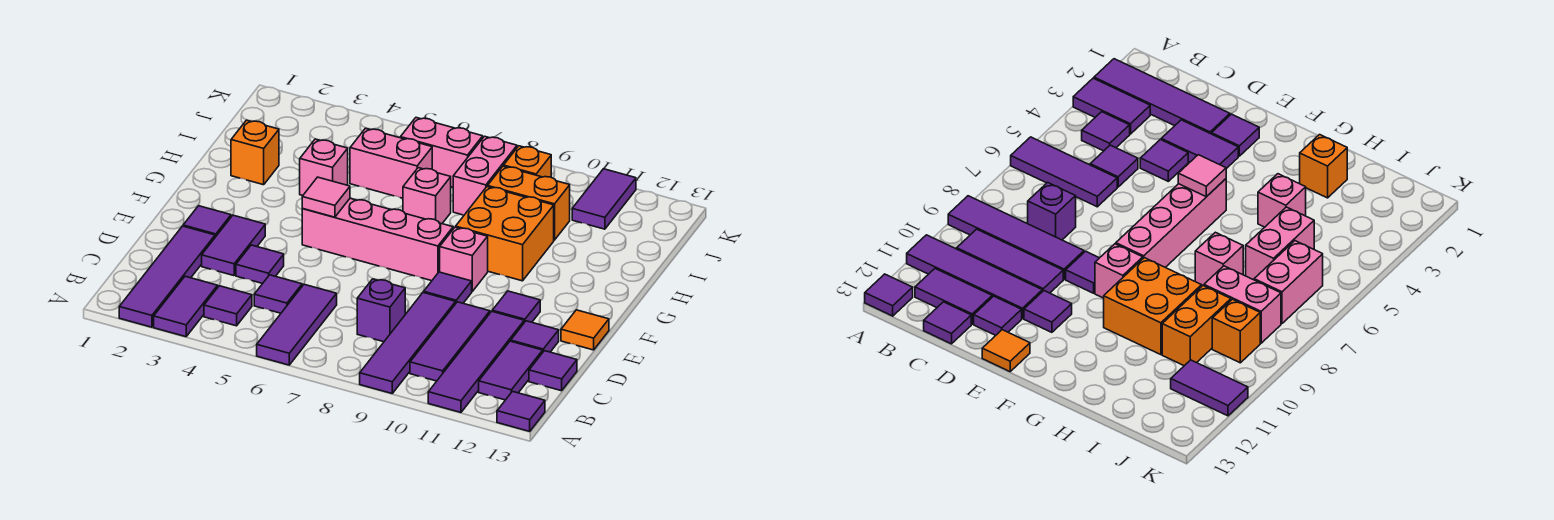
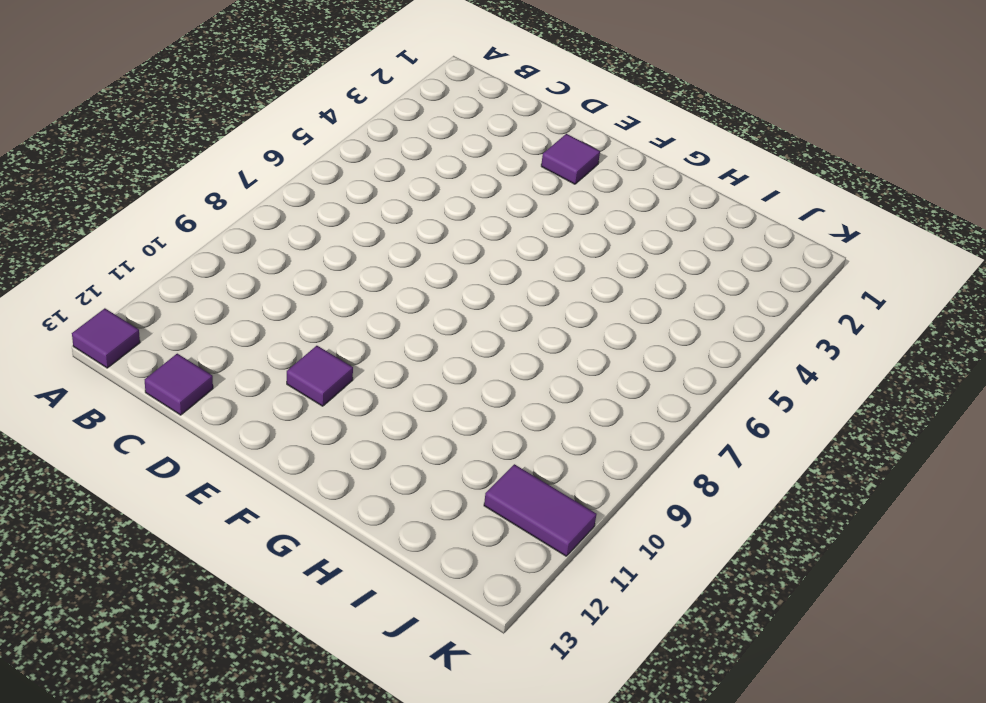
none -> purple tile A2:D2 level 1
none -> purple tile A3:B3 level 1
none -> purple tile A6:C6 level 1
none -> purple tile A9:D9 level 1

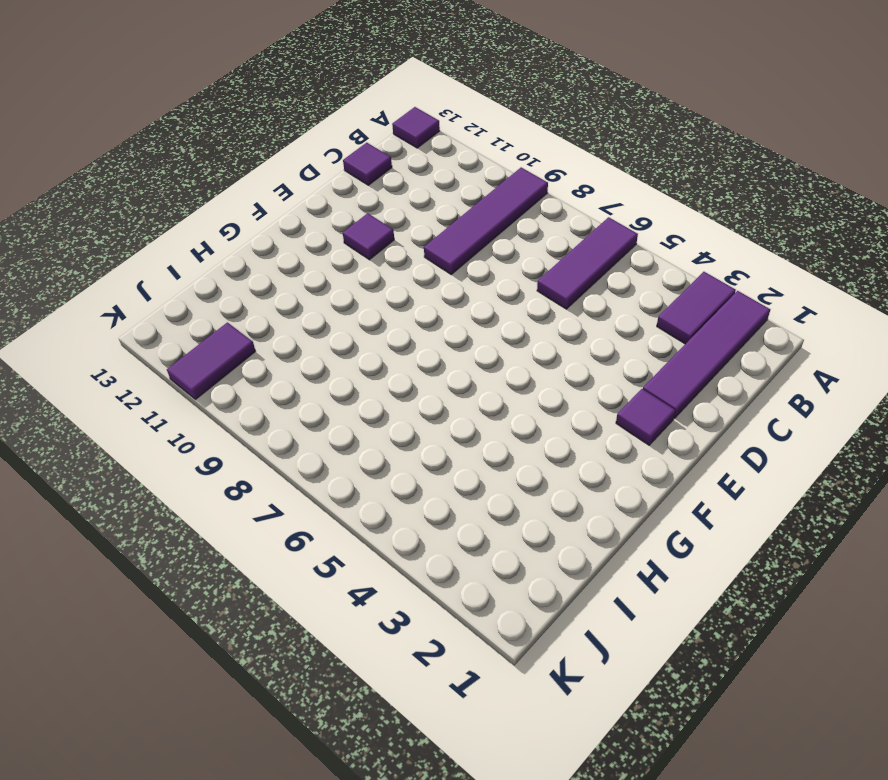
none -> purple tile A11:D11 level 1
none -> purple tile B4 level 1
none -> purple tile B10:D10 level 1
none -> purple tile B12:C12 level 1

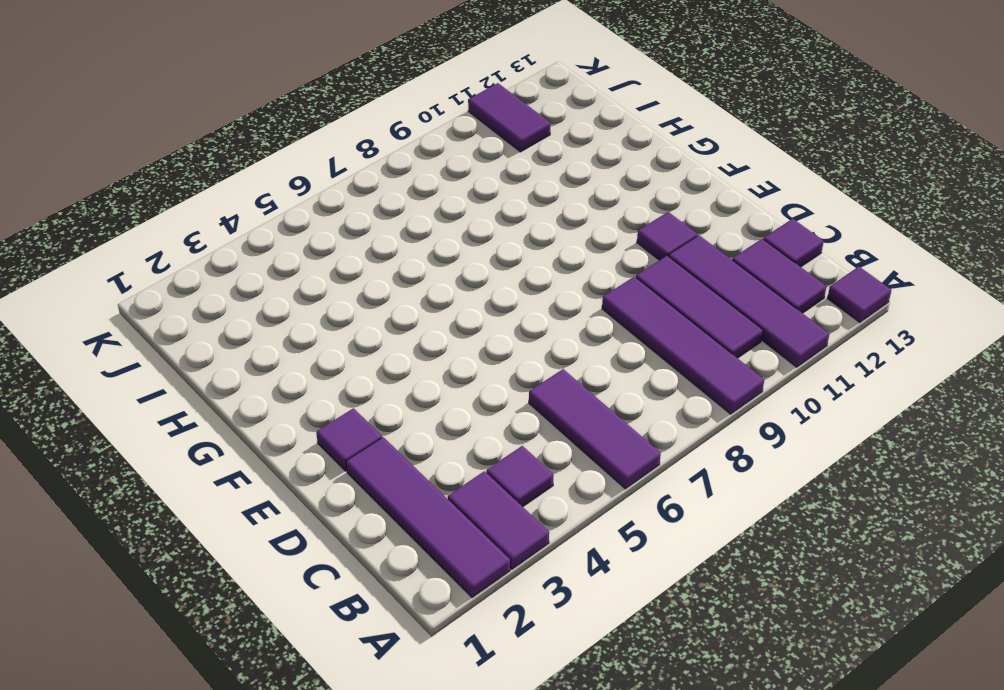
none -> purple tile C5 level 1
none -> purple brick C8 level 1
none -> purple tile D3:E3 level 1
none -> purple tile D4 level 1

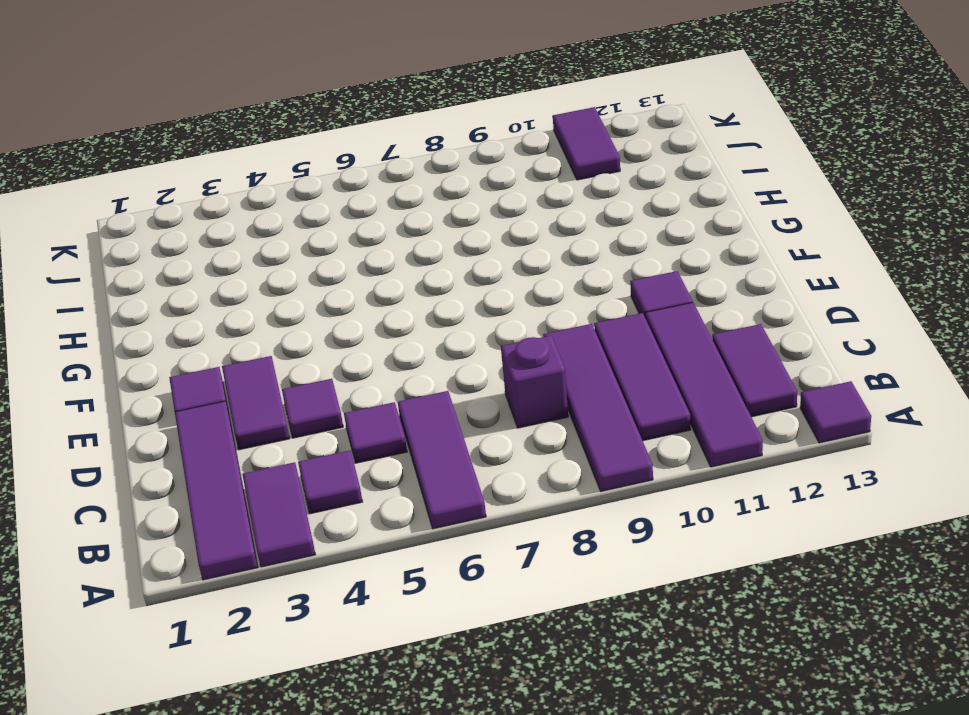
none -> purple tile C13 level 1
none -> purple tile D12 level 1
none -> purple tile E9 level 1
none -> orange tile E13 level 1

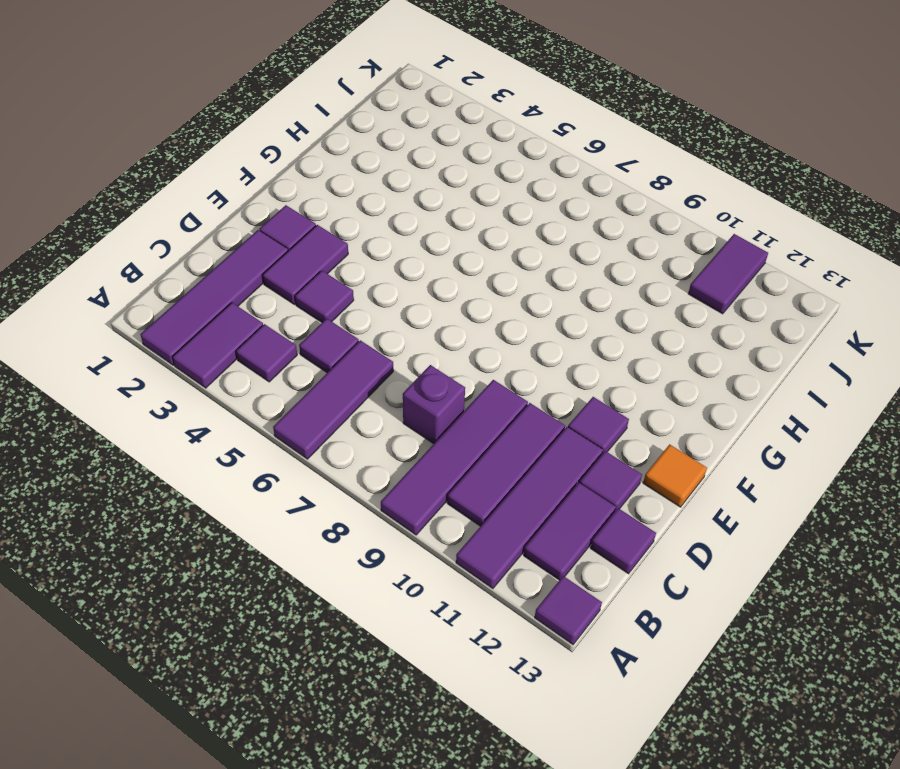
none -> purple tile E9 level 1
none -> pink brick F5:F8 level 1
none -> pink brick F9 level 1
none -> orange brick G9:H10 level 1

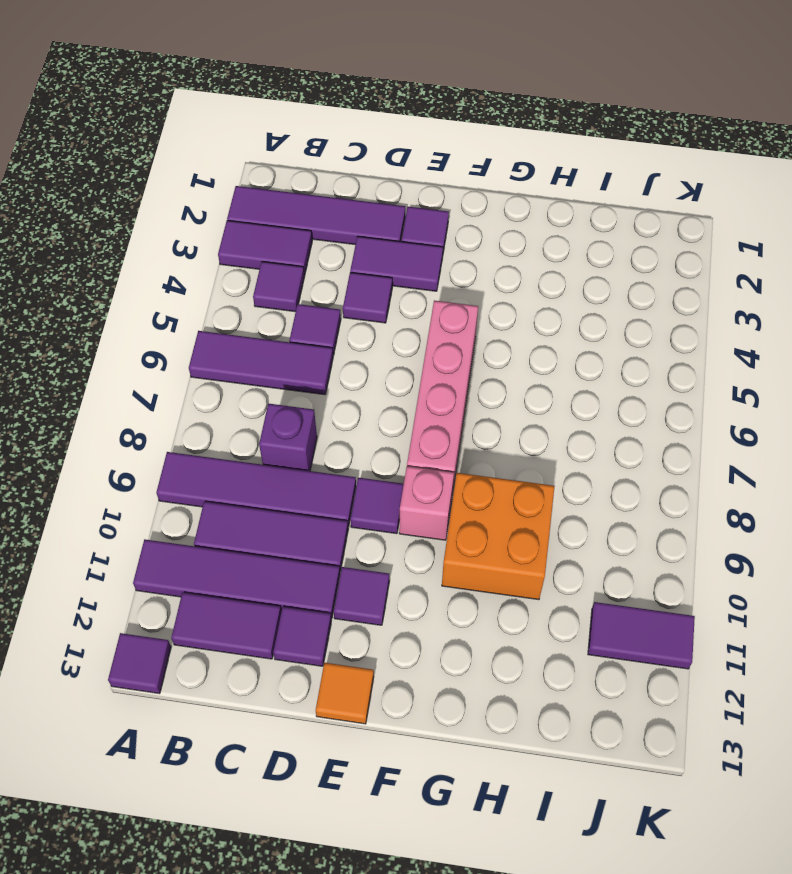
none -> purple tile C13 level 1
none -> orange brick H2 level 1
none -> pink brick H4 level 1
none -> pink brick H7 level 1

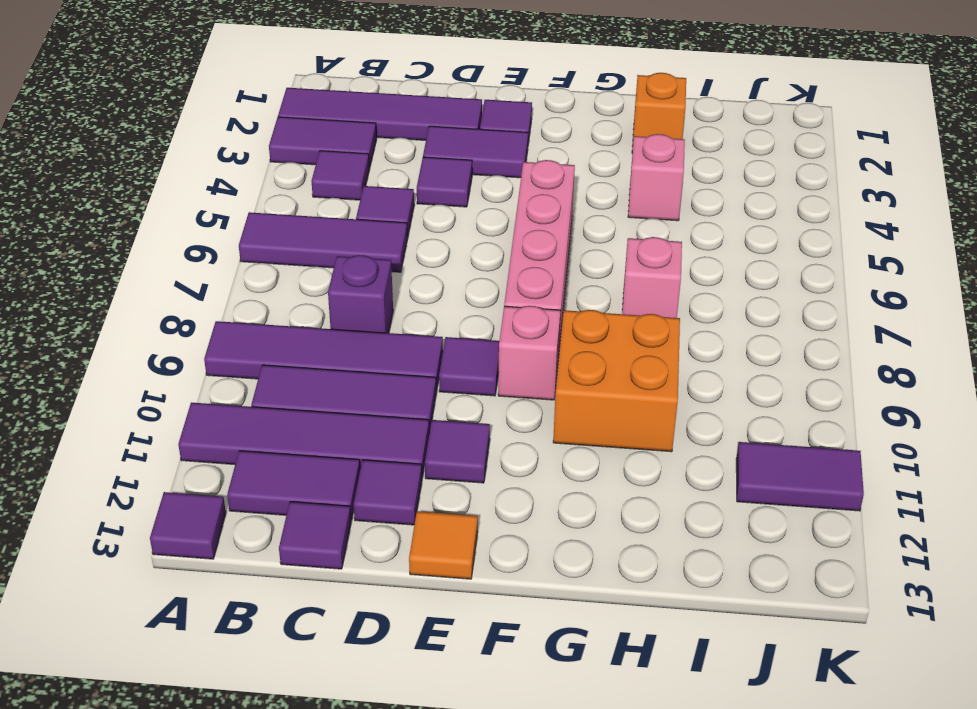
none -> pink brick I5:I6 level 1
none -> pink brick I8:J8 level 1
none -> orange brick I9:I10 level 1
none -> pink brick J6:J7 level 1

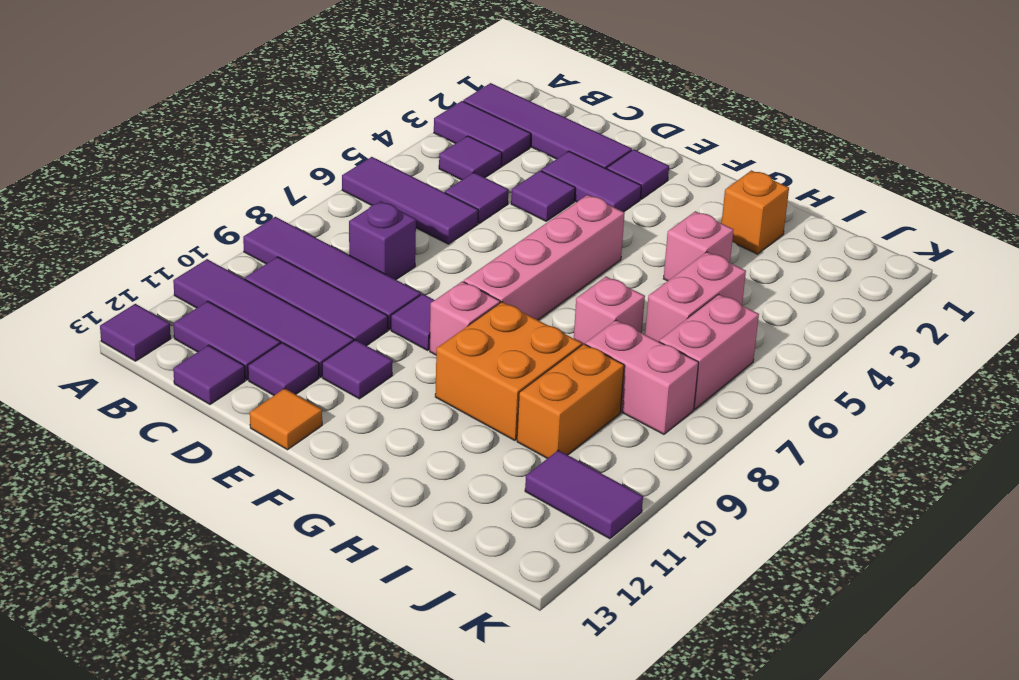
none -> orange brick J9 level 1
none -> pink tile F5 level 2

